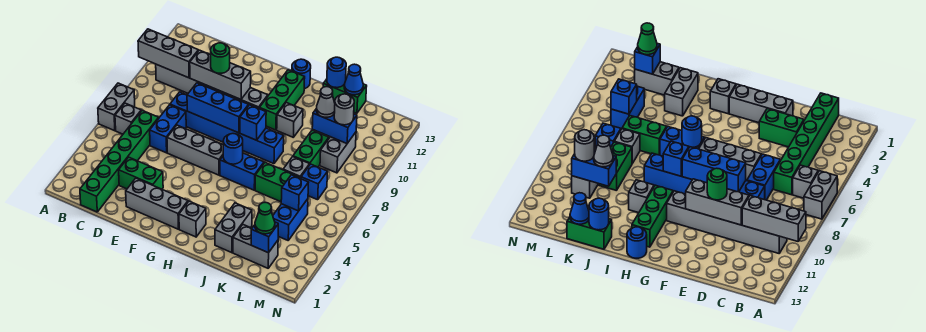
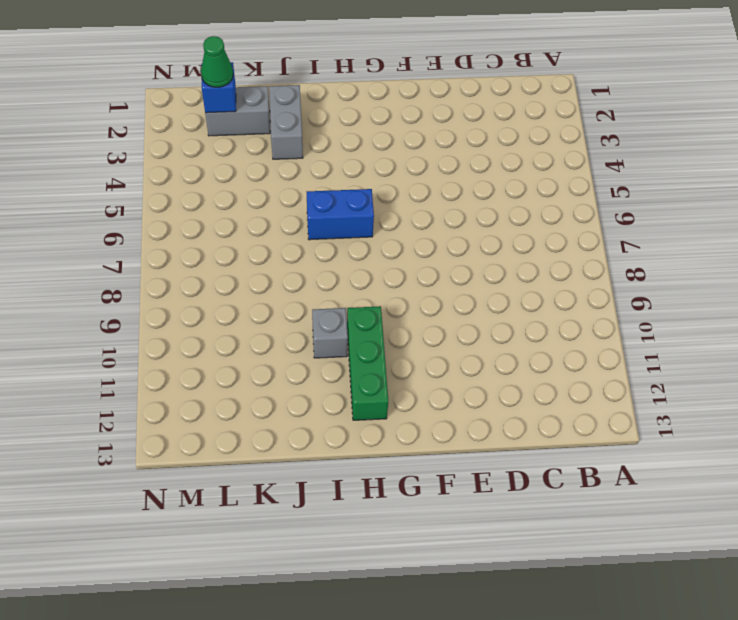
none -> grey brick A6:A7 level 1
none -> grey brick B6 level 1
none -> grey brick B10:G10 level 1
none -> green brick C1:C6 level 1

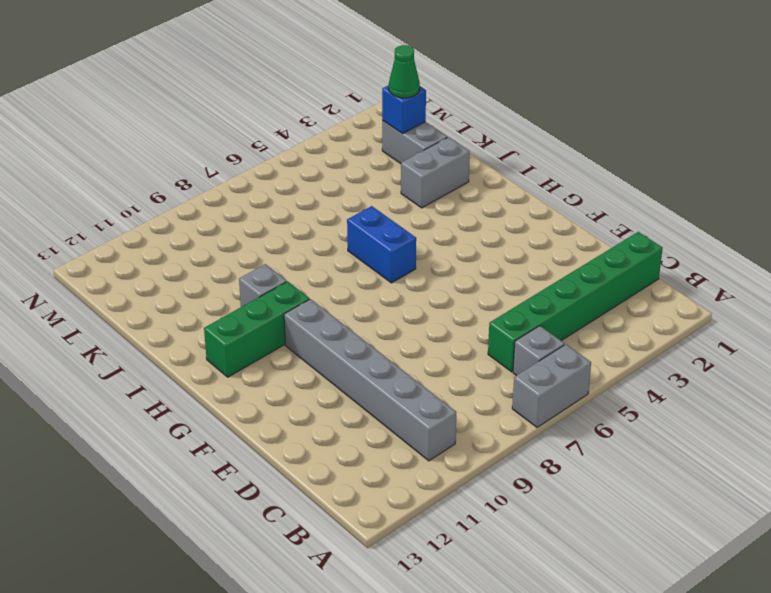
none -> green brick D3:E3 level 1
none -> blue brick D6:D7 level 1
none -> blue brick D8:I8 level 1
none -> grey brick E2:G2 level 1

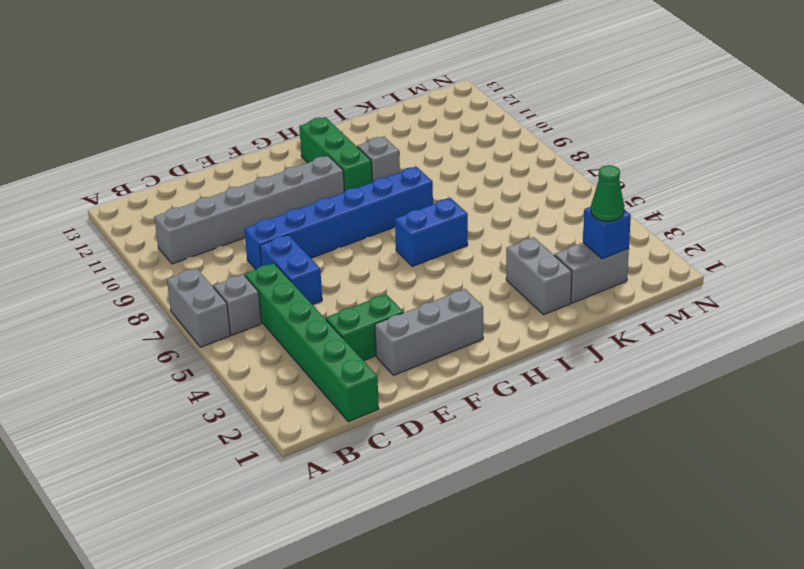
none -> grey brick E6:G6 level 1
none -> grey brick H2 level 1
none -> blue round brick H13 level 1
none -> green brick J6:K6 level 1

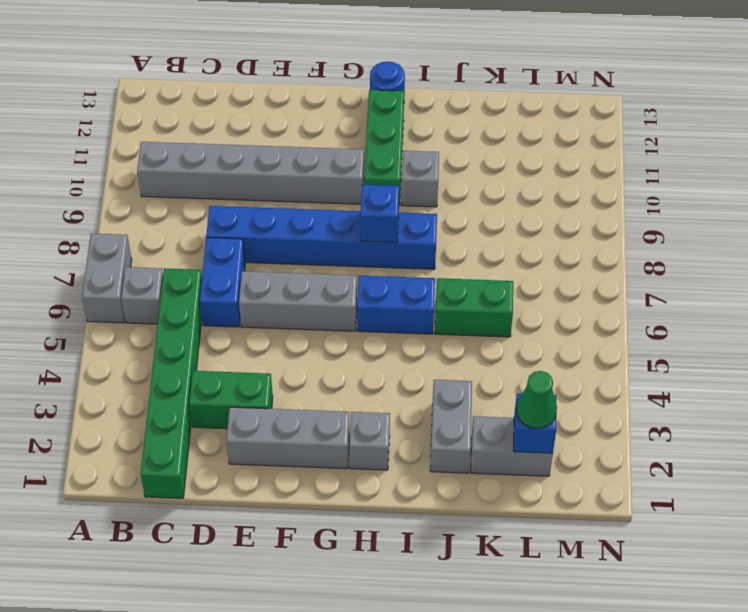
none -> green brick J13:K13 level 1
none -> grey brick K7 level 1
none -> green brick K8:K9 level 1
none -> blue brick L4:L5 level 1

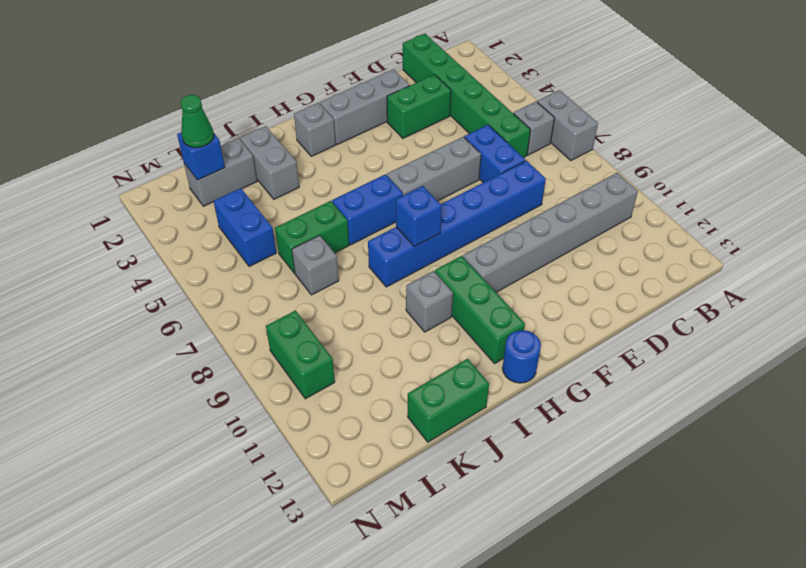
green brick M9:M10 level 1 -> green brick K8:K9 level 1
none -> blue brick L7 level 1
none -> grey brick L9:L10 level 1
none -> grey brick A10:C10 level 2
none -> grey brick D10:F10 level 2

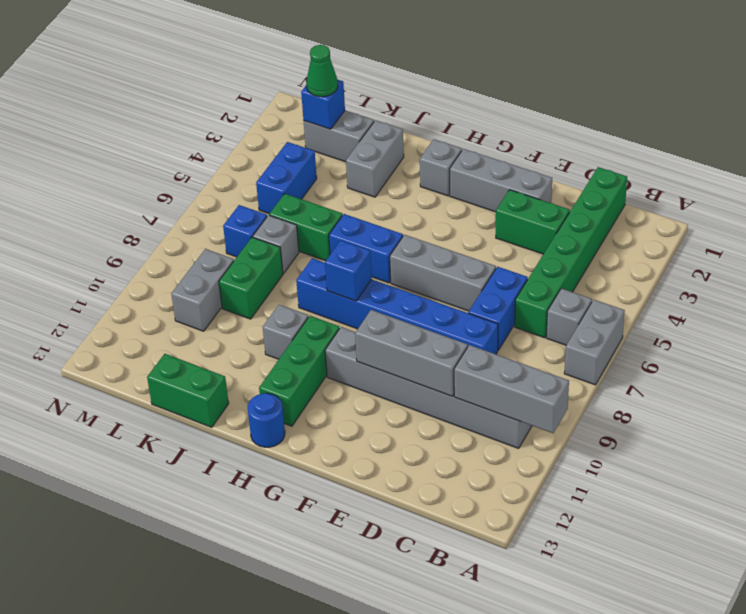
none -> blue brick E8:G8 level 2
none -> blue round brick H6 level 2
none -> blue round brick J13 level 2
none -> blue brick K10:L10 level 2

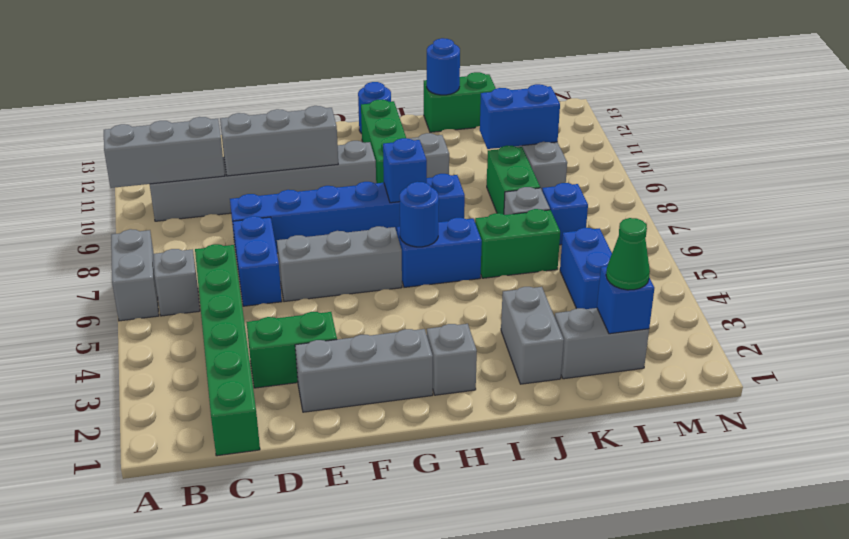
none -> blue brick E8:G8 level 2
none -> blue cone K13 level 2
none -> blue brick L5 level 2
none -> green round brick E10 level 3

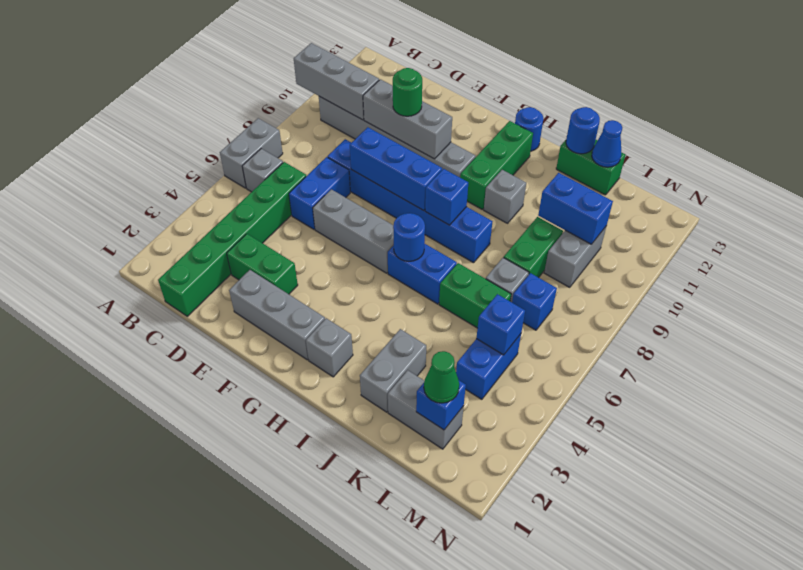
none -> grey cone K10 level 3
none -> grey round brick L10 level 3

